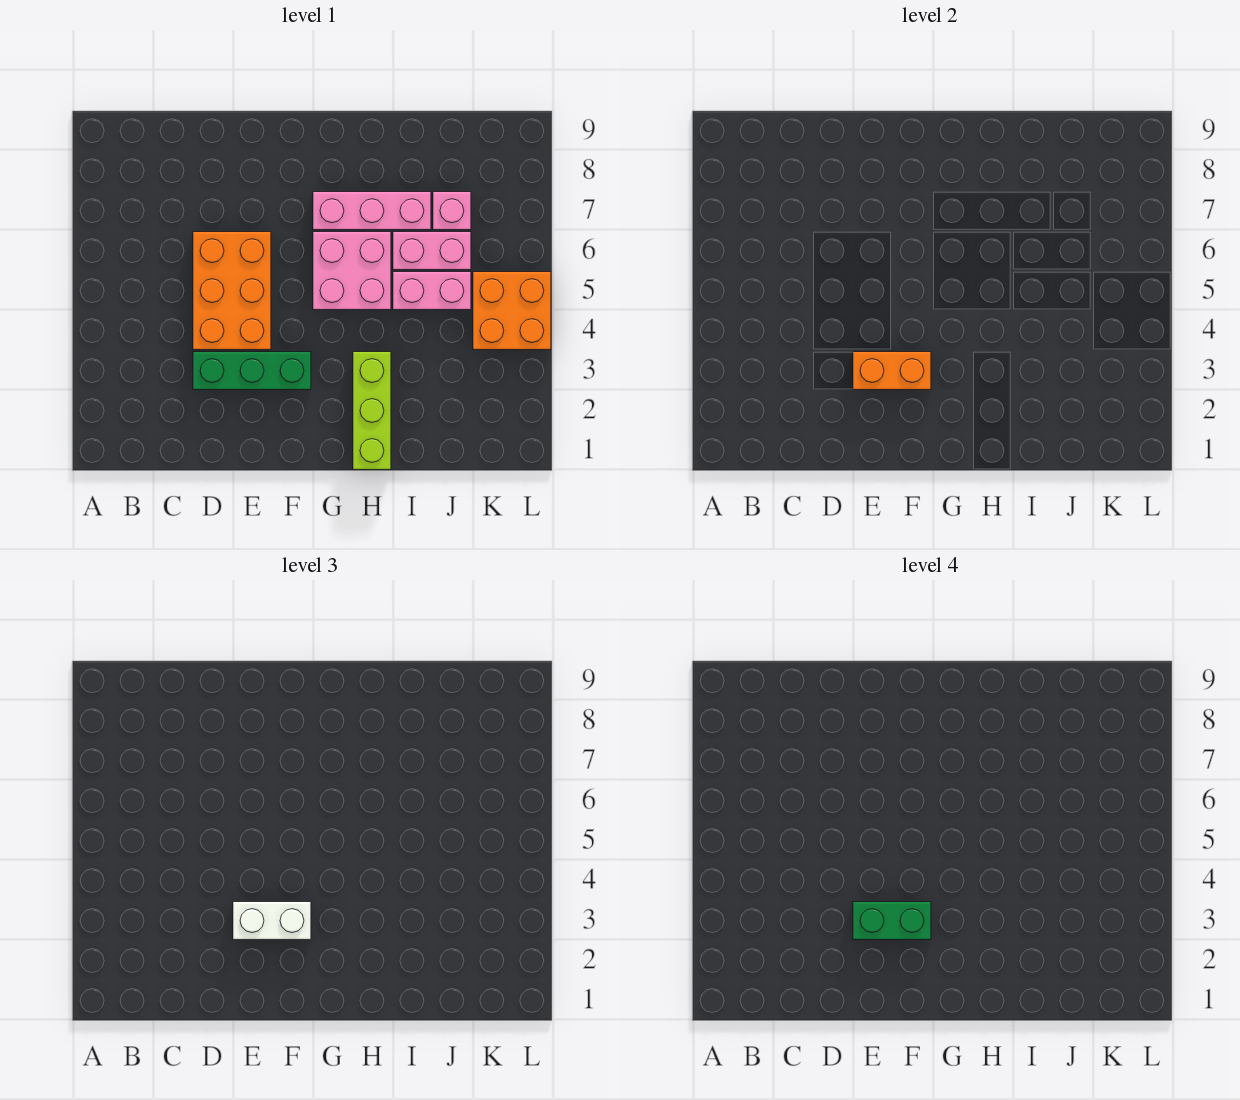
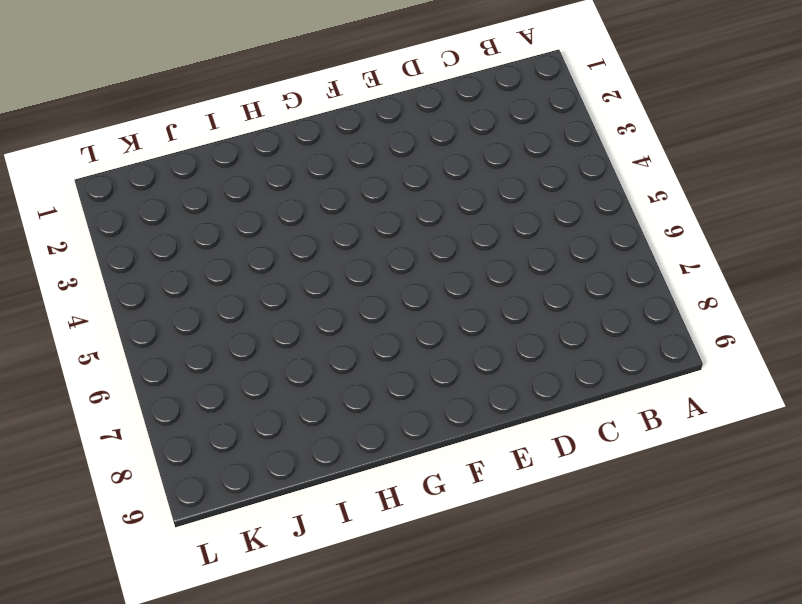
none -> green brick D3:F3 level 1
none -> orange brick D4:E6 level 1
none -> pink brick G5:H6 level 1

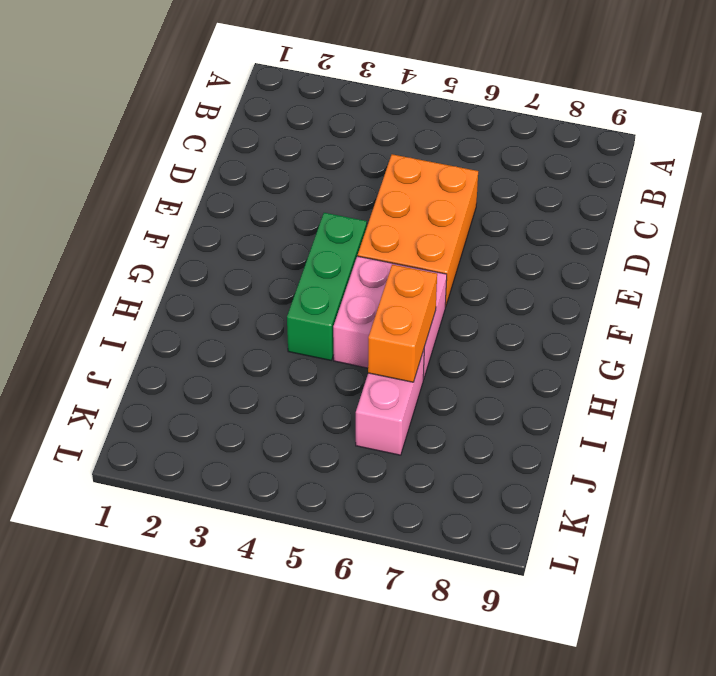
orange brick D5:F6 level 1 -> orange brick D4:E6 level 1
green brick F4:H4 level 1 -> green brick D3:F3 level 1
orange brick H6:I6 level 2 -> orange brick E3:F3 level 2
none -> pink brick G7:I7 level 1
none -> lime brick H1:H3 level 1
none -> pink brick I5:J5 level 1

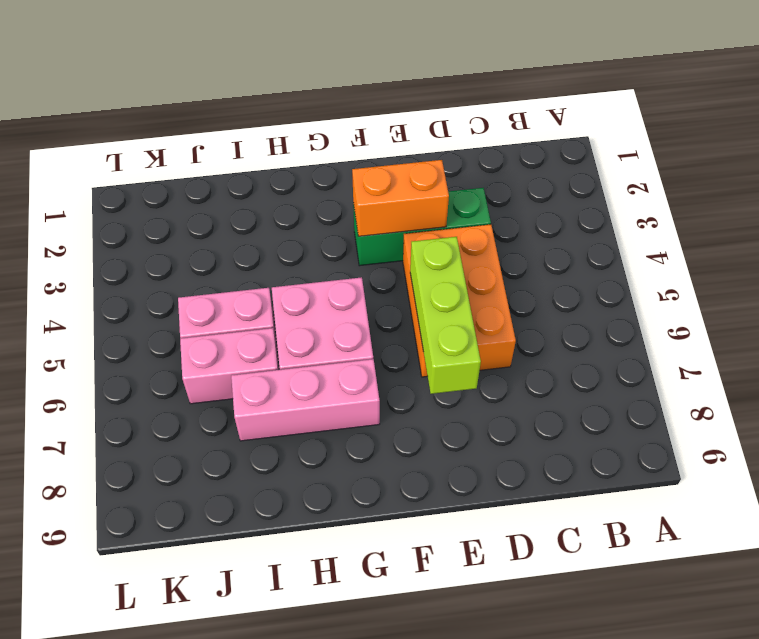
lime brick E5:E7 level 2 -> lime brick H1:H3 level 1
none -> pink brick J7 level 1
none -> orange brick K4:L5 level 1
none -> white brick E3:F3 level 3

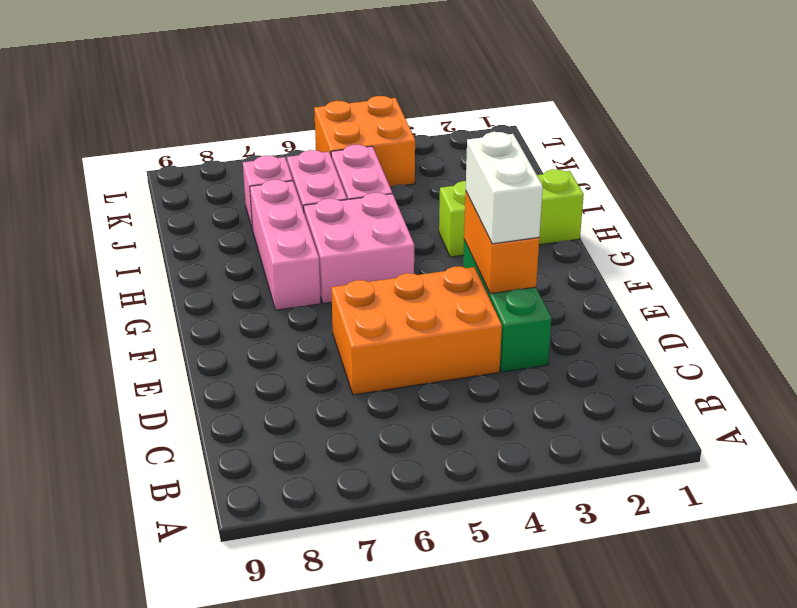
none -> green brick E3:F3 level 4

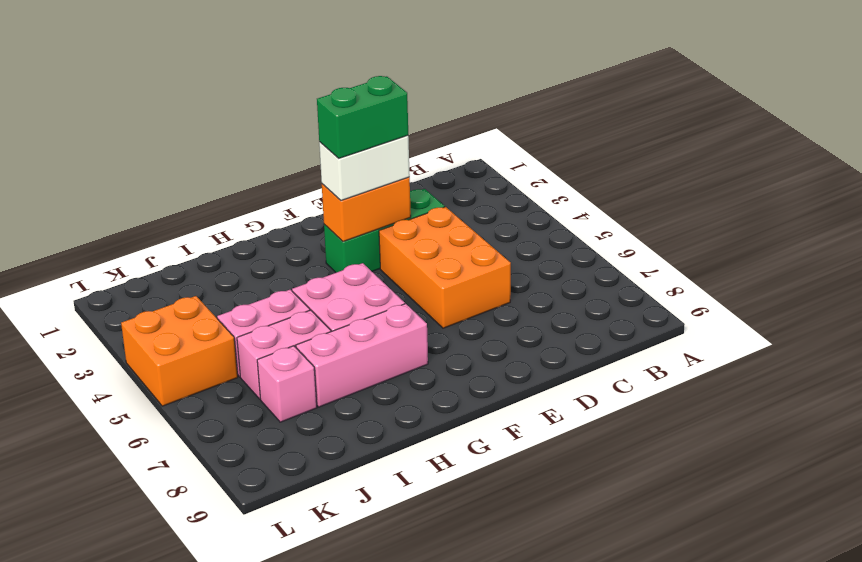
none -> lime brick H1:H3 level 1

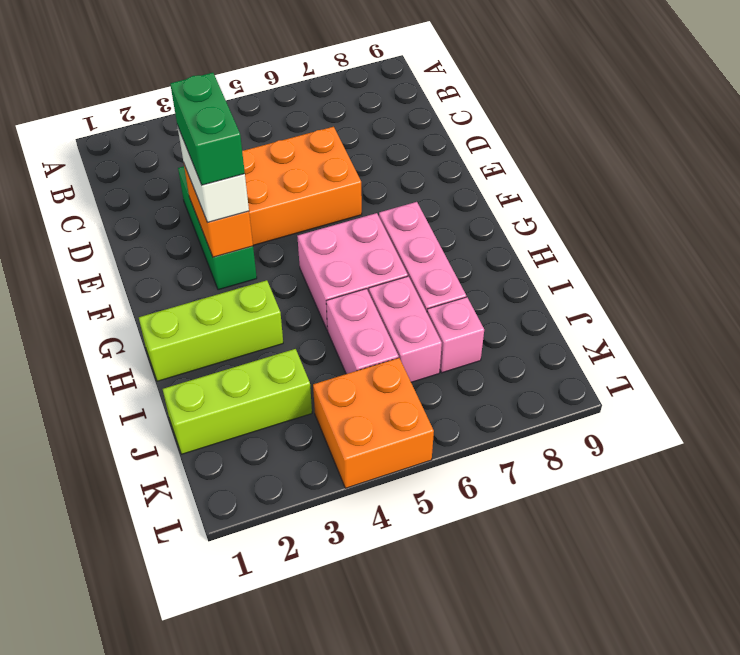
lime brick J1:J3 level 1 -> none

